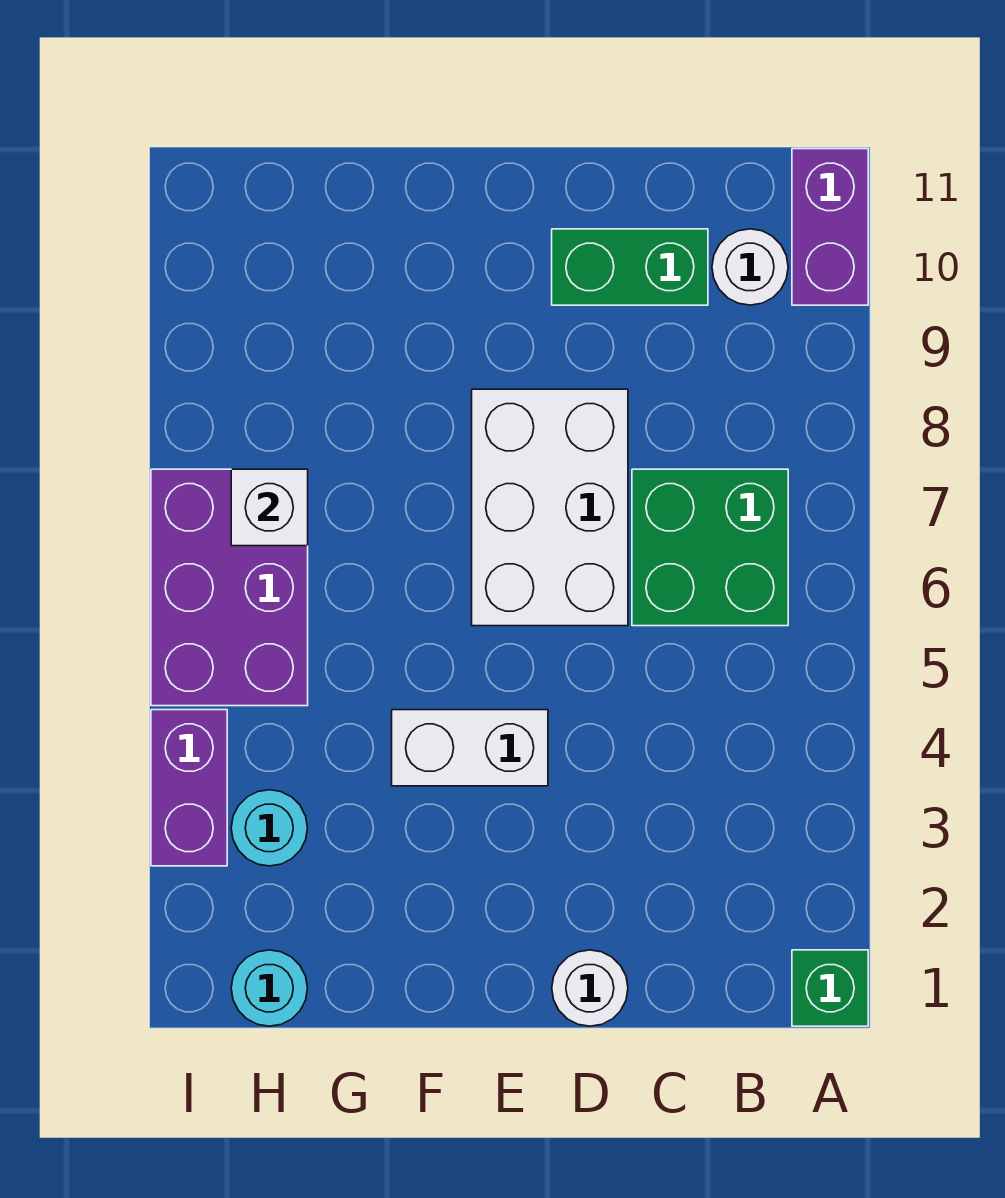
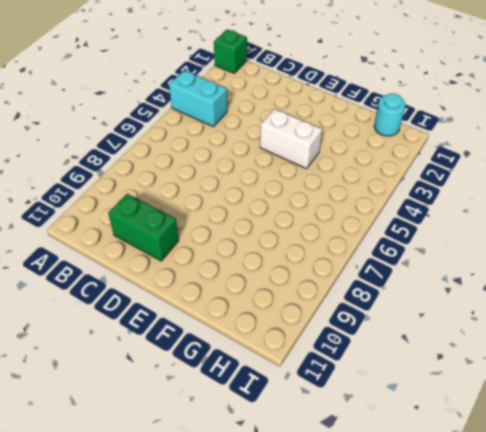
cyan brick A4:B4 level 1 -> none
none -> purple brick A10:A11 level 1
none -> green brick B6:C7 level 1
none -> white round brick B10 level 1

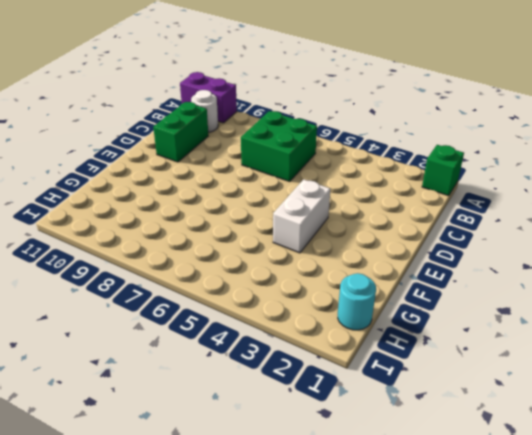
none -> white round brick D1 level 1
none -> white brick D6:E8 level 1
none -> cyan round brick H3 level 1

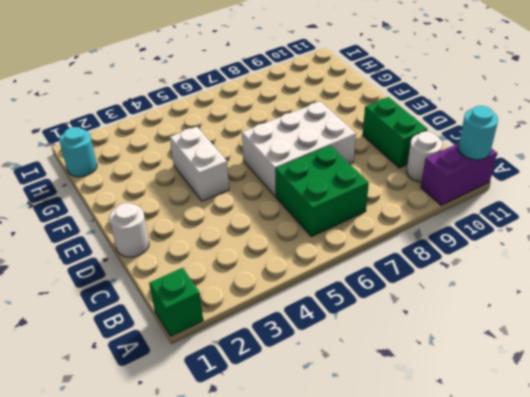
cyan round brick A11 level 2 -> cyan round brick H3 level 1
none -> purple brick H5:I7 level 1
none -> purple brick I3:I4 level 1
none -> white brick H7 level 2

